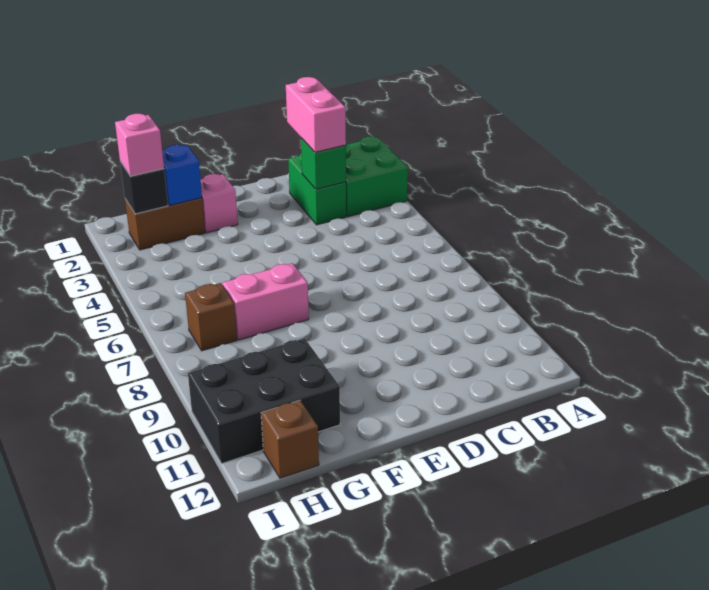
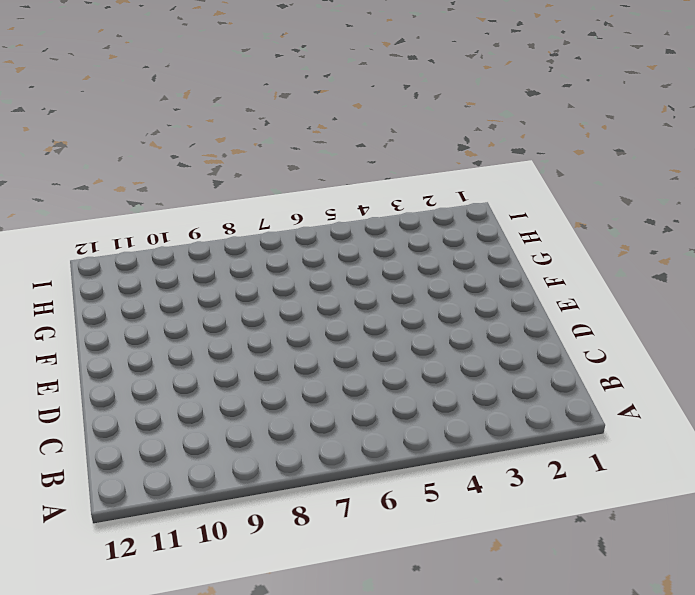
none -> green brick A2:B3 level 1
none -> green brick C2:C3 level 1
none -> pink brick F2 level 1

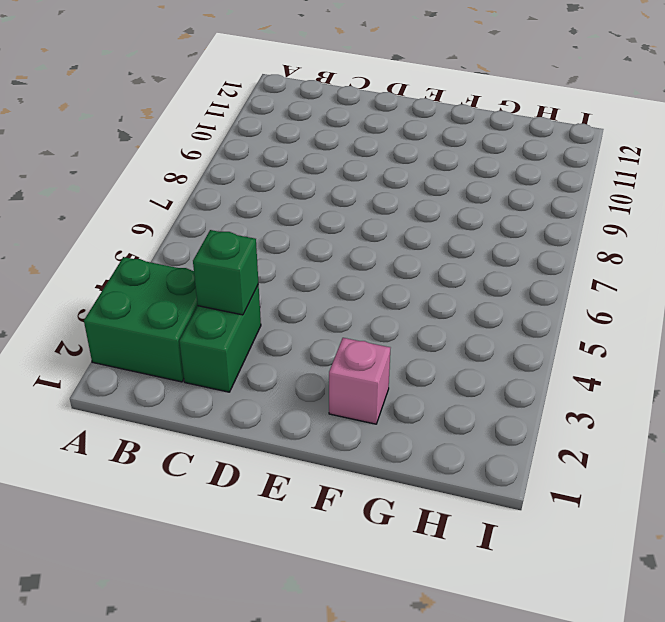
none -> pink brick F7:G7 level 1
none -> brown brick G2:H2 level 1
none -> black brick G10:I11 level 1

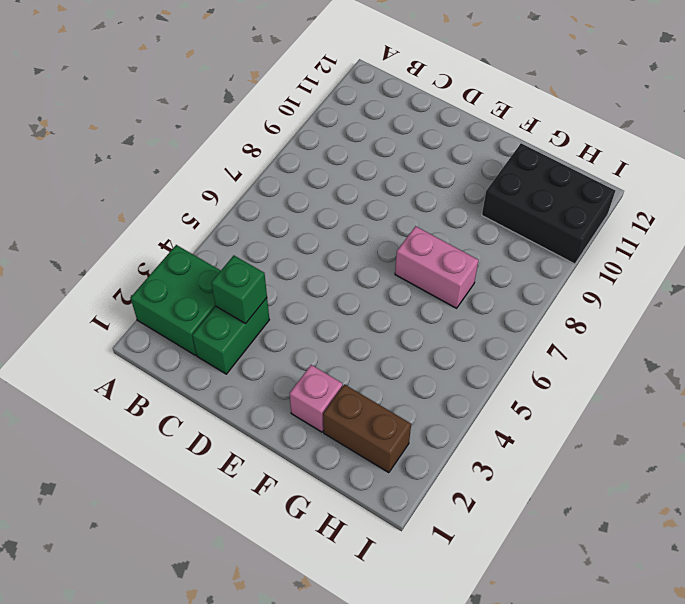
none -> brown brick H7 level 1
none -> brown brick H12 level 1
none -> blue brick G2 level 2

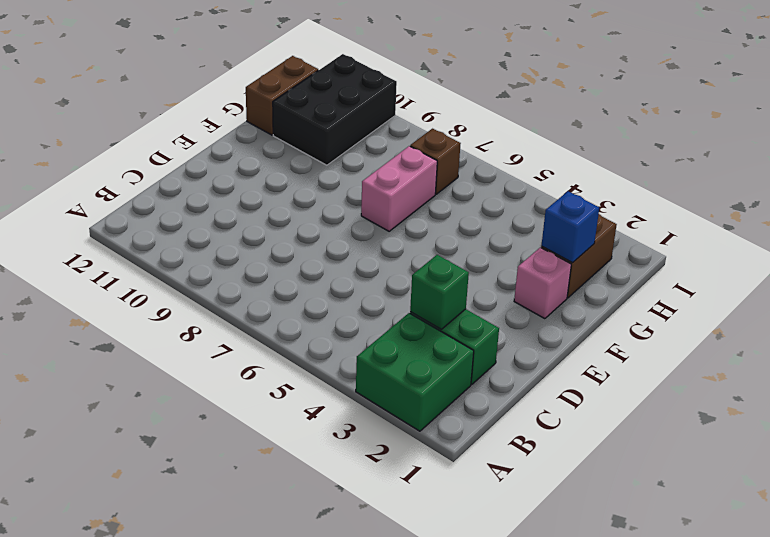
brown brick G12:H12 level 1 -> brown brick H12 level 1
none -> black brick H2 level 2
none -> pink brick C2:C3 level 3
none -> pink brick H2 level 3

